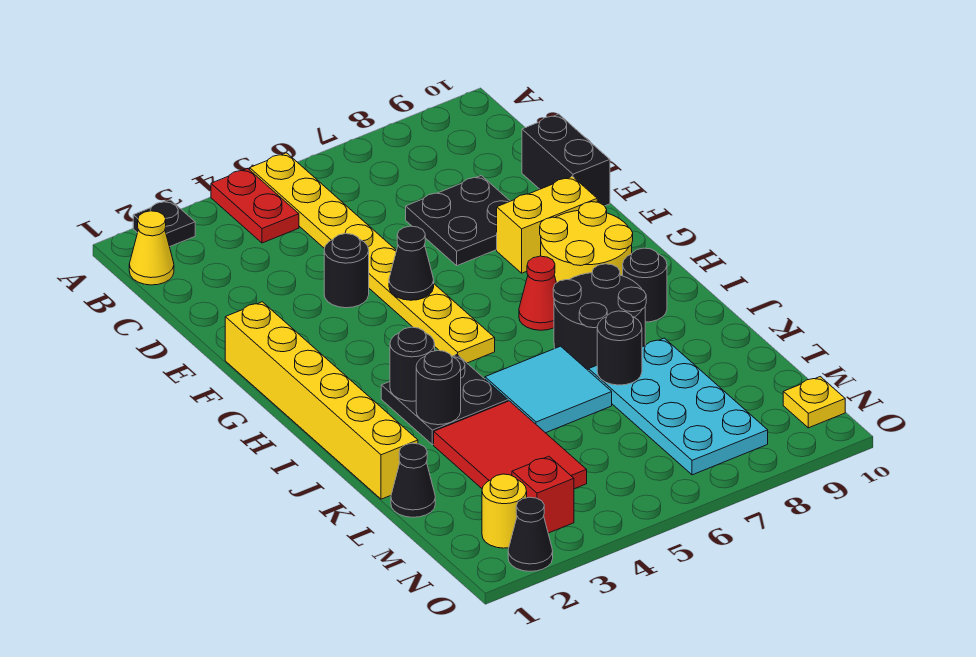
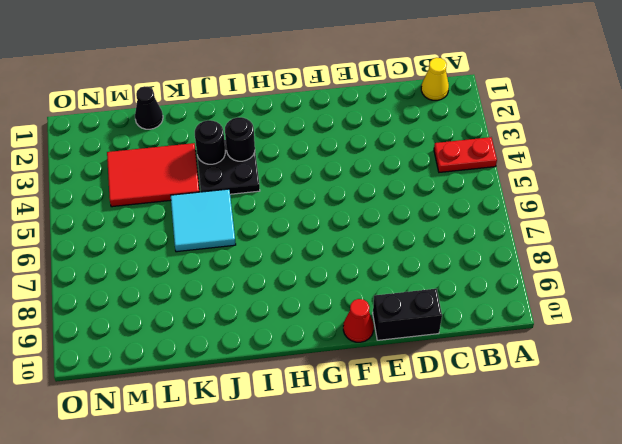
red cone F10 level 1 -> red cone H7 level 1
none -> black plate A2 level 1
none -> yellow plate A5:H5 level 1
none -> black plate D7:E8 level 1

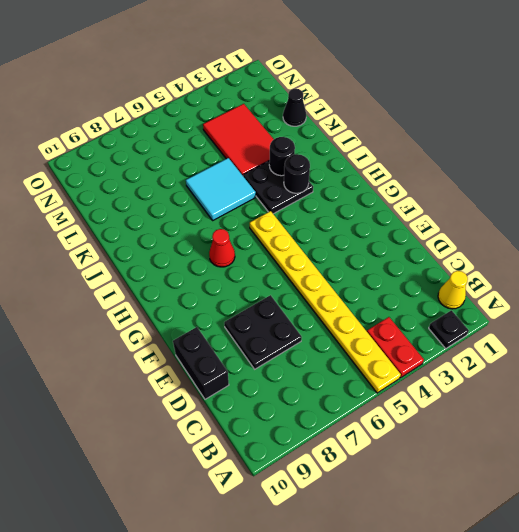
none -> black round brick E4 level 1
none -> yellow brick F1:K1 level 1
none -> yellow brick F8:F9 level 1

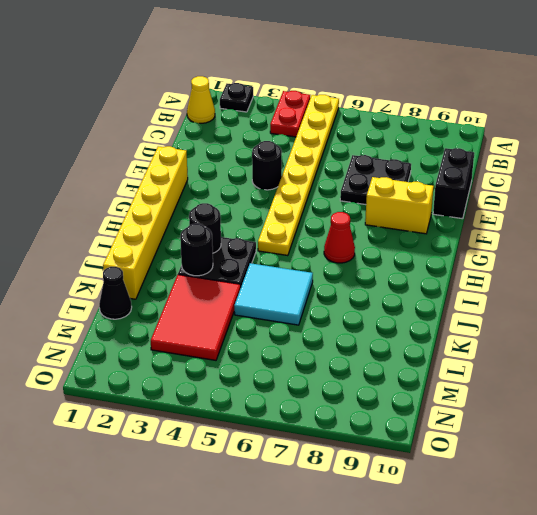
none -> yellow round brick G8:H9 level 1
none -> black round brick I7:J8 level 1
none -> black round brick I9 level 1

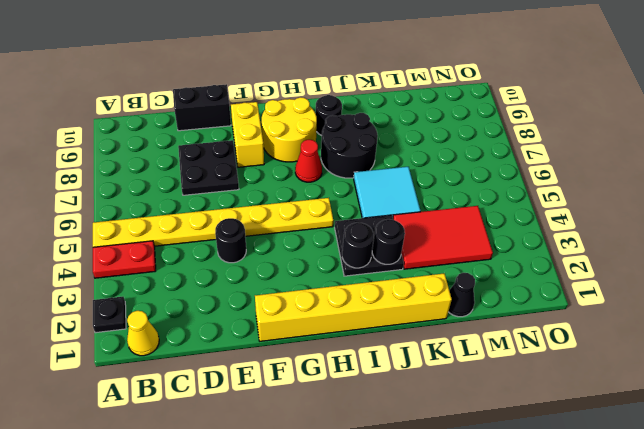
none -> cyan plate K7:N8 level 1
none -> yellow round brick N2 level 1
none -> red brick N3 level 1

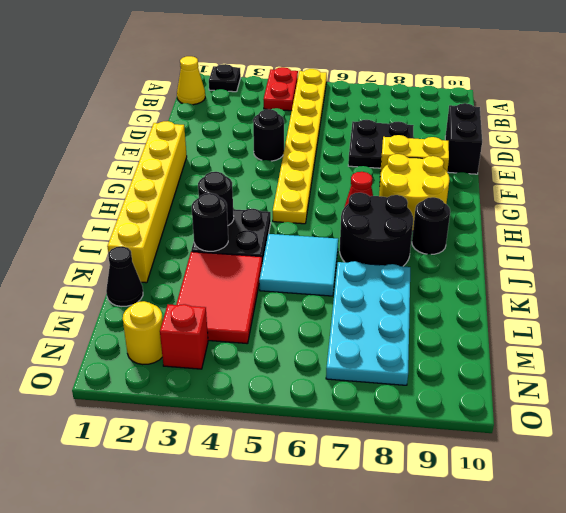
none -> yellow plate N10 level 1
none -> black cone O2 level 1
none -> black cone F5 level 2

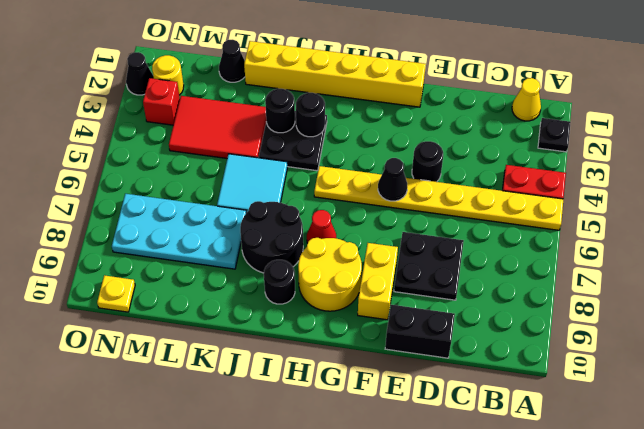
none -> black round brick K7 level 2

